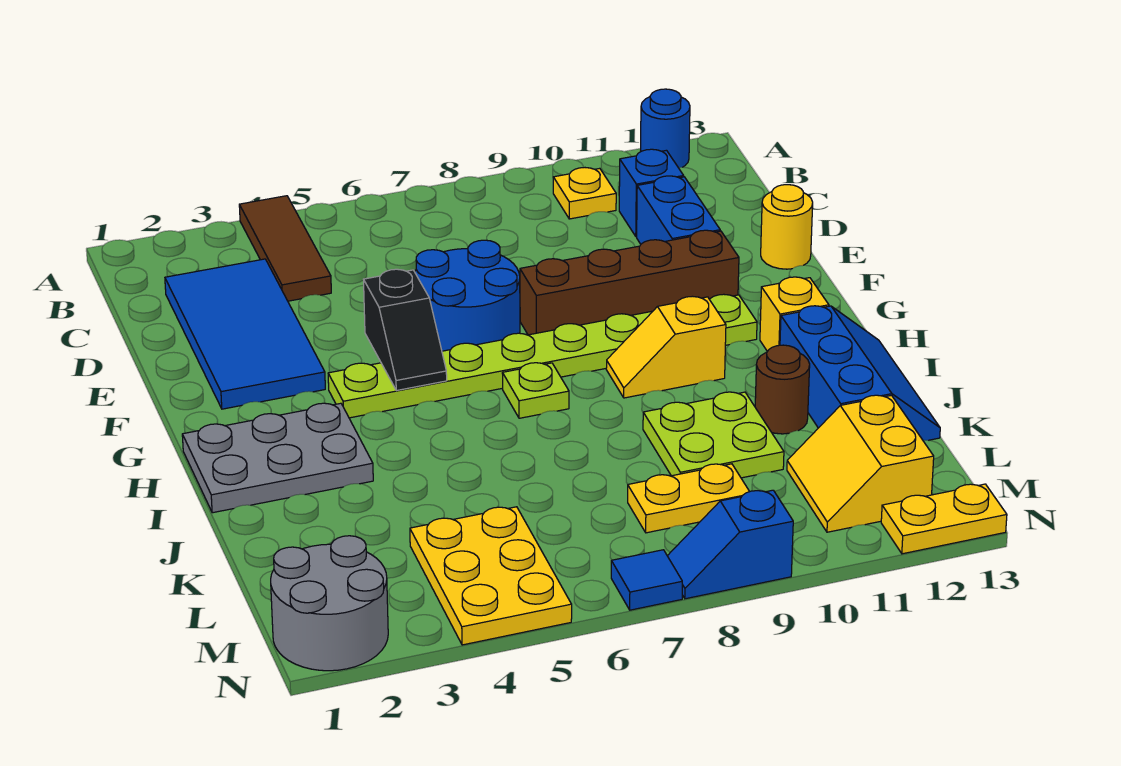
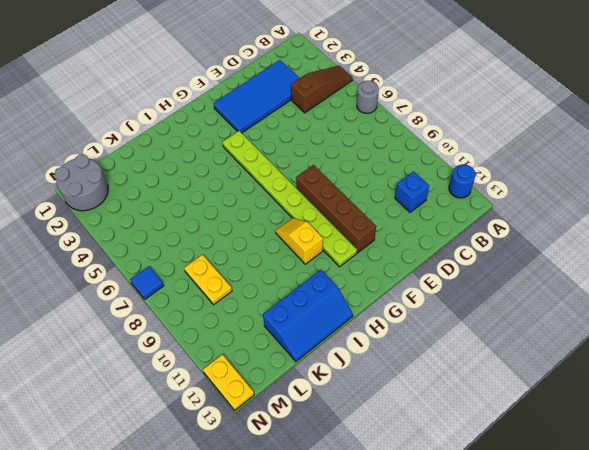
brown slope A4:C4 level 1 top C -> brown tile A4:C4 level 1
grey round brick A6 level 1 -> none
none -> yellow plate B10 level 1
none -> blue brick D11:E11 level 1
none -> blue round brick E6:F7 level 1

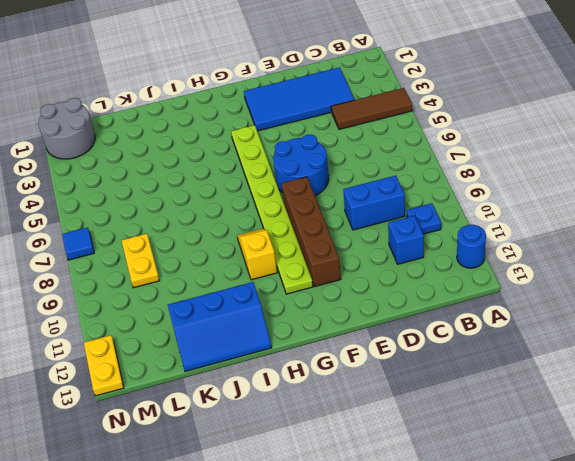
blue plate B10 level 1 -> yellow plate B10 level 1
blue brick C9:D9 level 1 -> blue brick D11:E11 level 1
none -> yellow round brick E13 level 1
none -> grey plate H1:I3 level 1
none -> lime plate H7 level 1

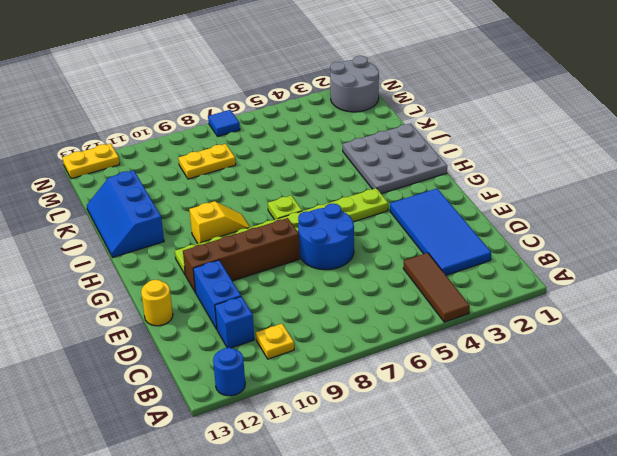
grey plate H1:J3 level 1 -> grey plate H1:I3 level 1
none -> yellow brick H12 level 1
none -> lime plate J9:K10 level 1
none -> brown round brick J11 level 1

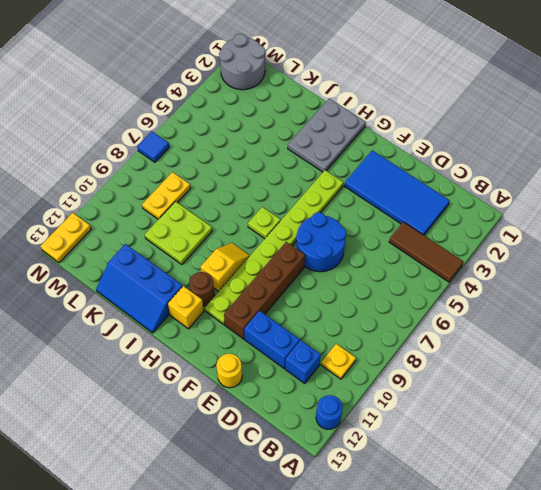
brown round brick H11 level 1 -> brown round brick J11 level 1
none -> yellow plate L4:N5 level 1
none -> yellow slope L11:M12 level 1 top 12
none -> blue slope N8:N9 level 1 top 9

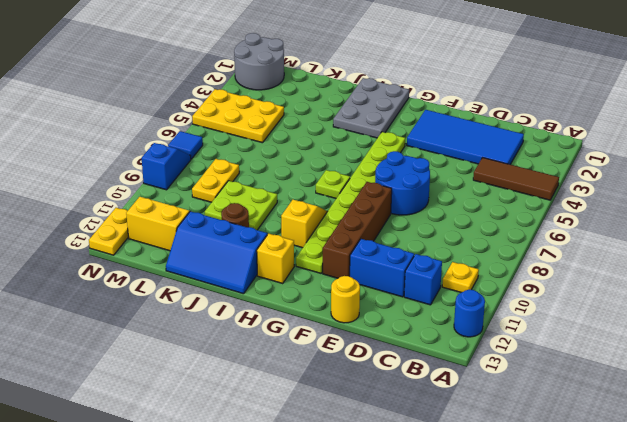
none -> black slope F5:G5 level 2 top F

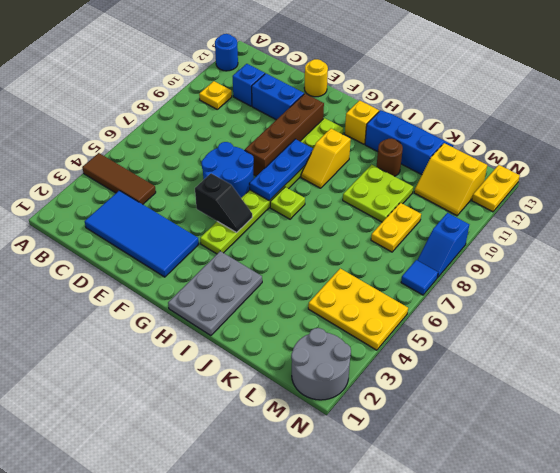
blue plate G7:G9 level 2 -> none

